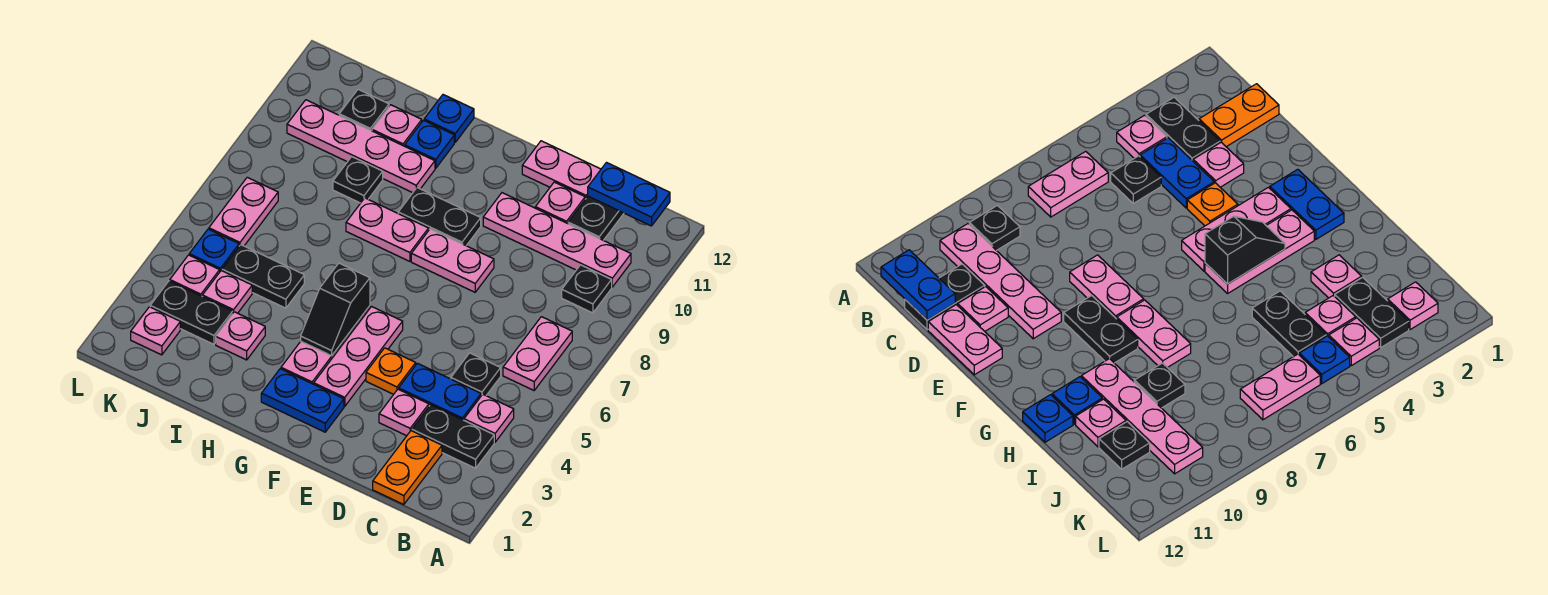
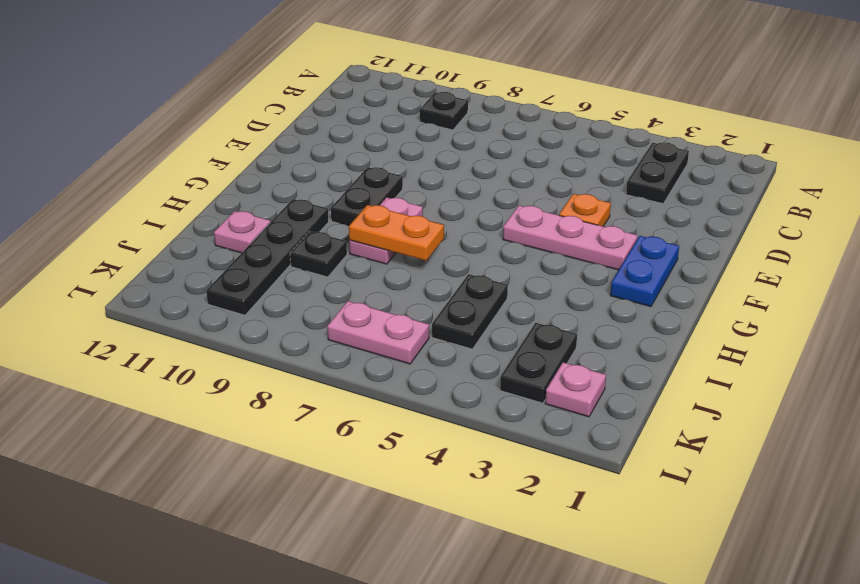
orange plate H7:H8 level 2 -> orange plate C1:C2 level 1
black plate H10:K10 level 1 -> pink plate H10:K10 level 1
none -> pink plate B4 level 1
none -> pink plate B6:B7 level 1
none -> pink plate B10:E10 level 1
none -> blue plate C4:D4 level 1

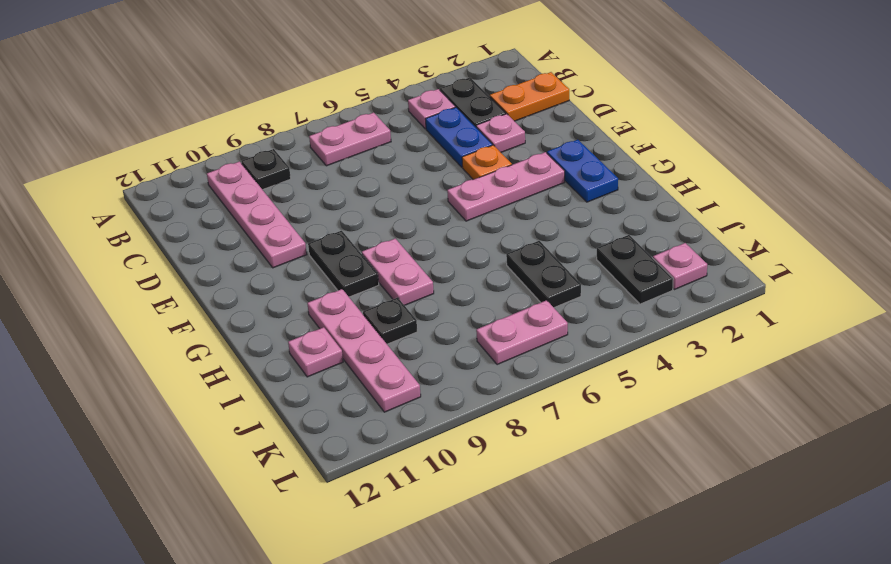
none -> black plate C5 level 1
none -> black plate C11:C12 level 1
none -> pink plate D11 level 1
none -> pink plate D12:E12 level 1

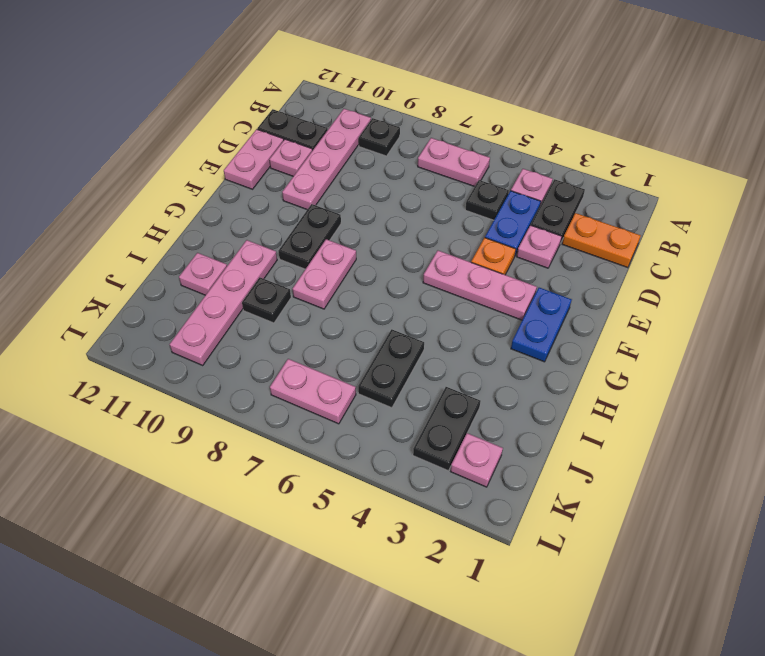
none -> pink plate E8:F8 level 1
none -> pink plate G3:G5 level 1
none -> blue plate H11 level 1
none -> blue plate H12 level 1

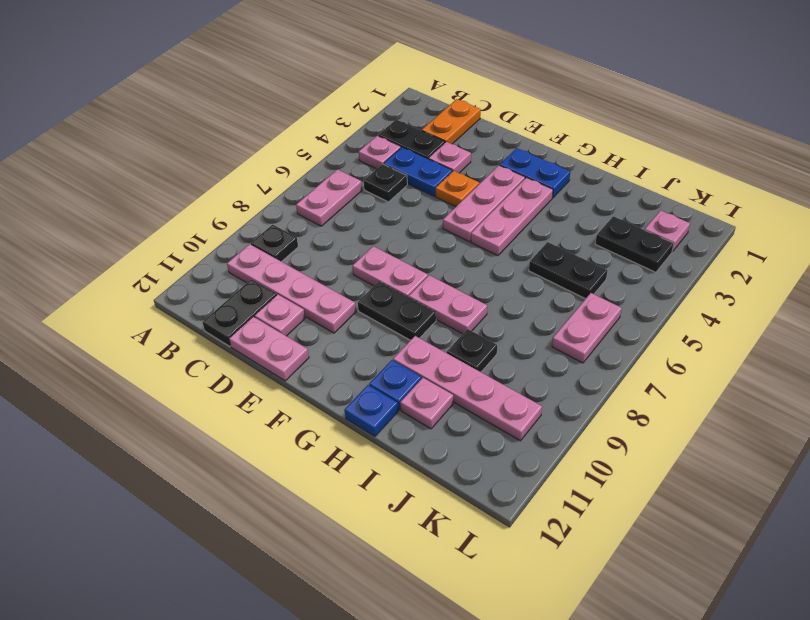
none -> pink plate I3 level 1
none -> pink plate J4 level 1
none -> black plate J11 level 1
none -> pink plate K4 level 1

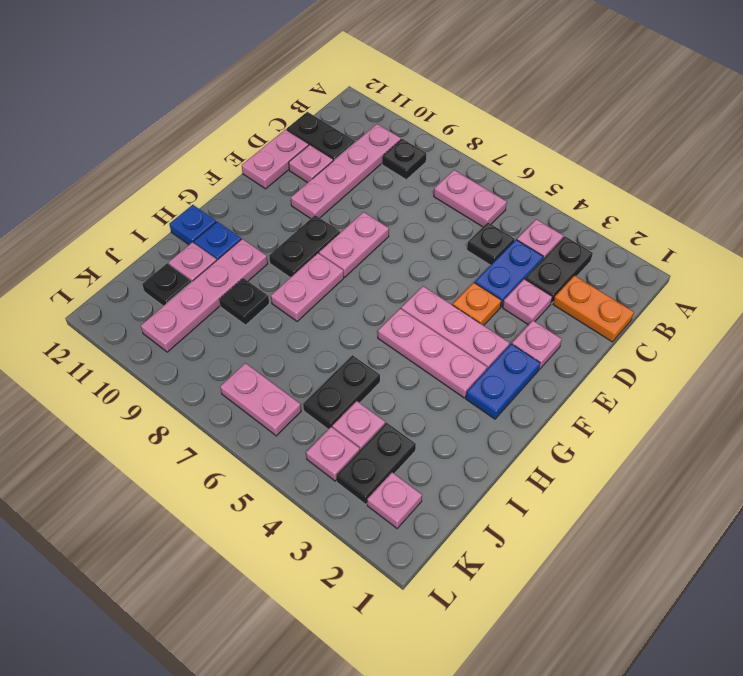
pink plate E2 level 1 -> pink plate I3 level 1
none -> blue plate K5 level 1
none -> blue plate B12:C12 level 2
none -> black slope G4:G5 level 2 top 5

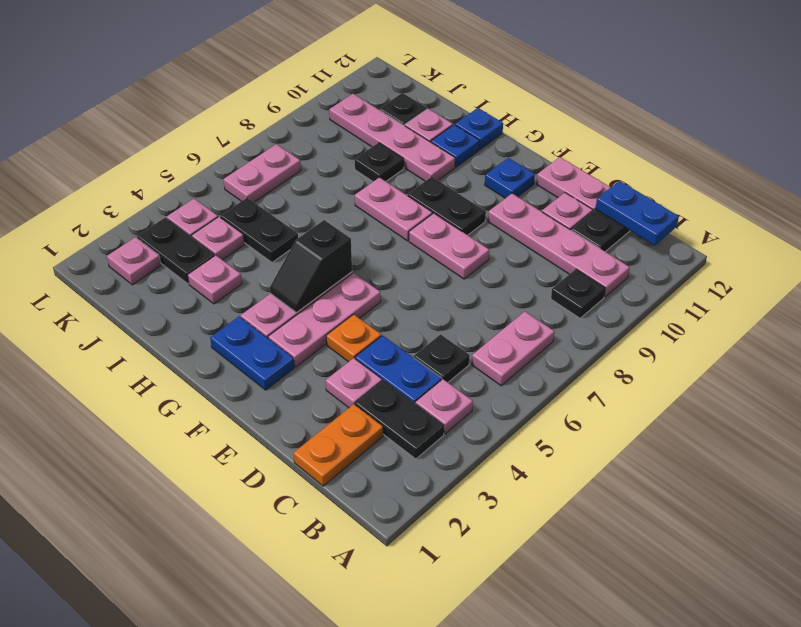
blue plate F11 level 1 -> blue plate K5 level 1

